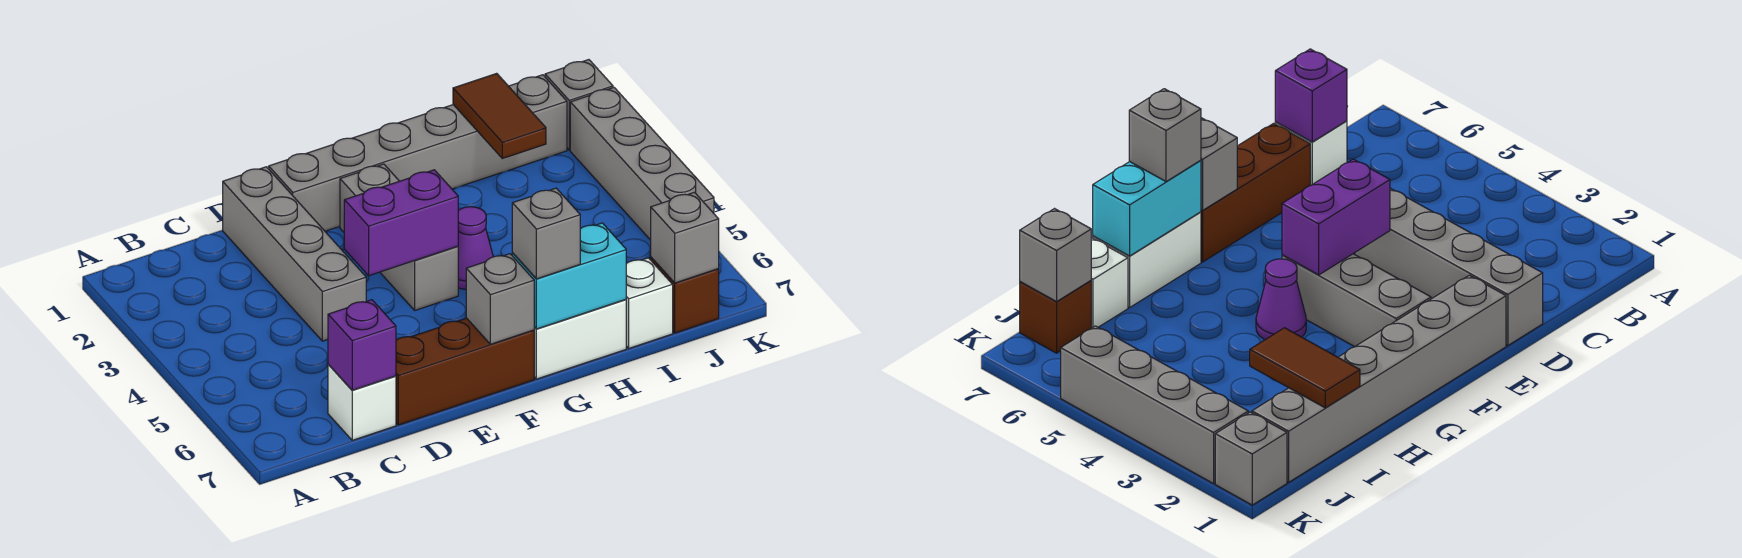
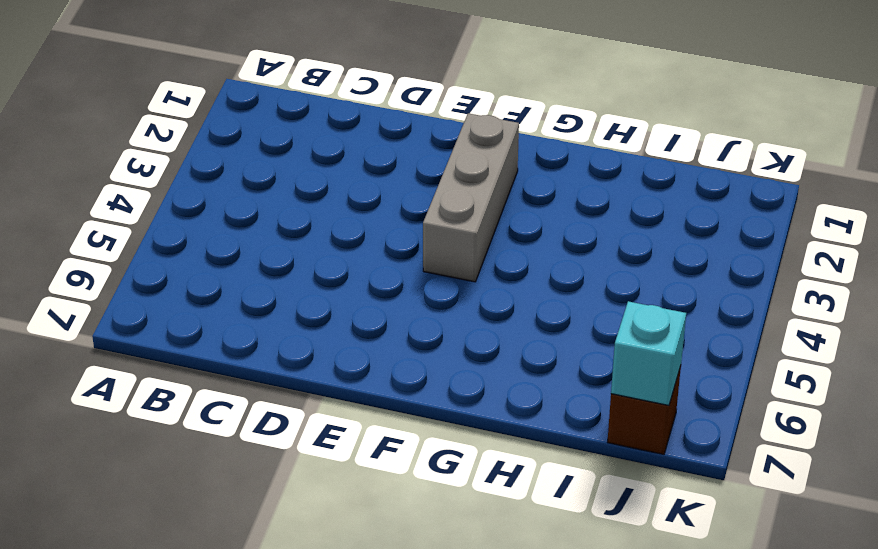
cyan brick J7 level 2 -> grey brick J7 level 2
none -> white brick C7 level 1
none -> grey brick D1:D4 level 1
none -> brown brick D7:F7 level 1

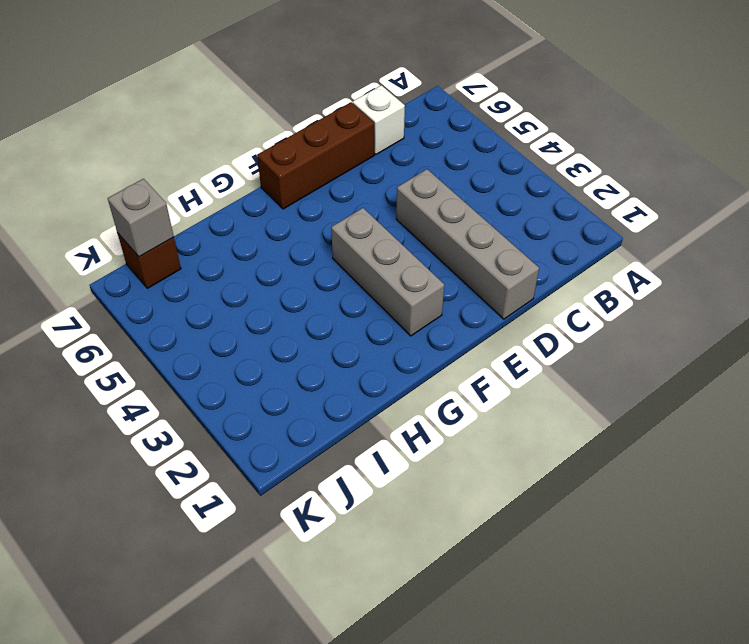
none -> grey brick E1:J1 level 1
none -> purple cone G4 level 1
none -> white brick G7:H7 level 1

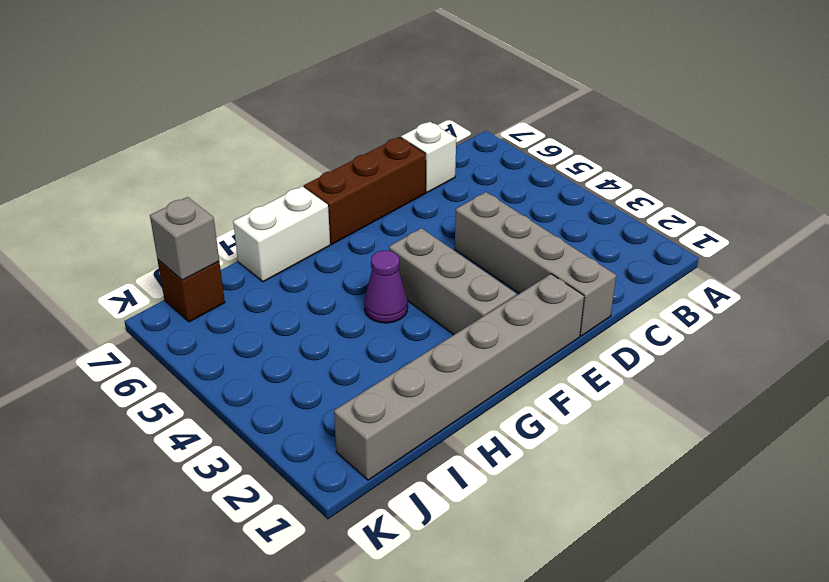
none -> white brick I7 level 1
none -> grey brick K1 level 1
none -> grey brick K2:K5 level 1

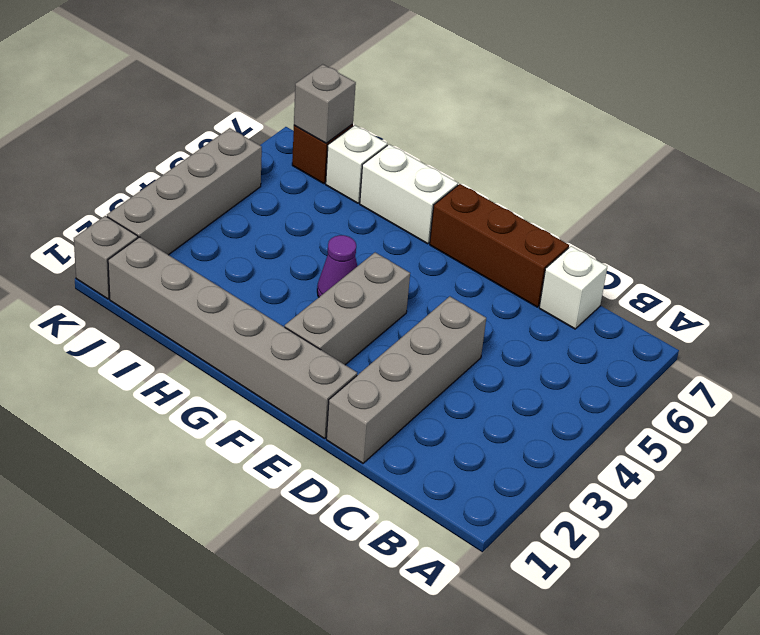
none -> purple brick C7 level 2
none -> purple brick E4:F4 level 2
none -> grey brick F7 level 2

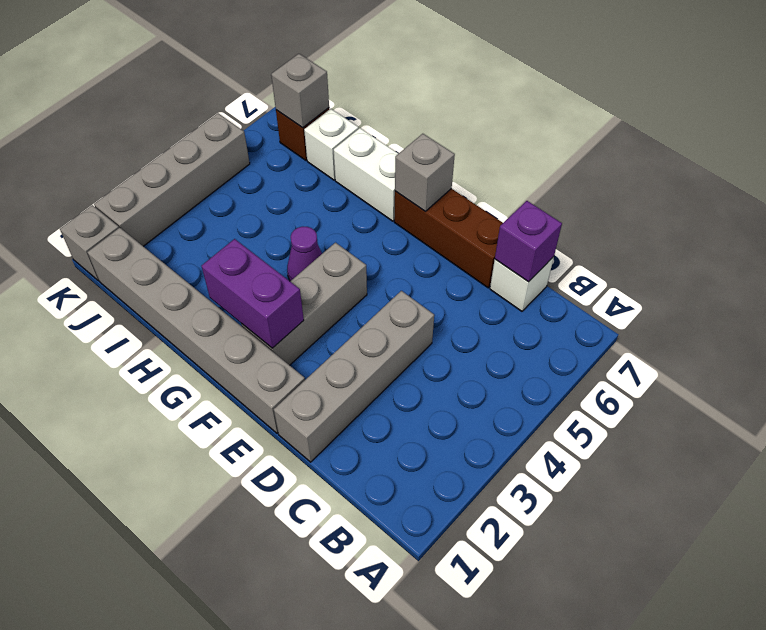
purple brick F2:G2 level 2 -> purple brick E4:F4 level 2
none -> cyan brick G7:H7 level 2
none -> brown tile I1:I2 level 2
none -> grey brick G7 level 3

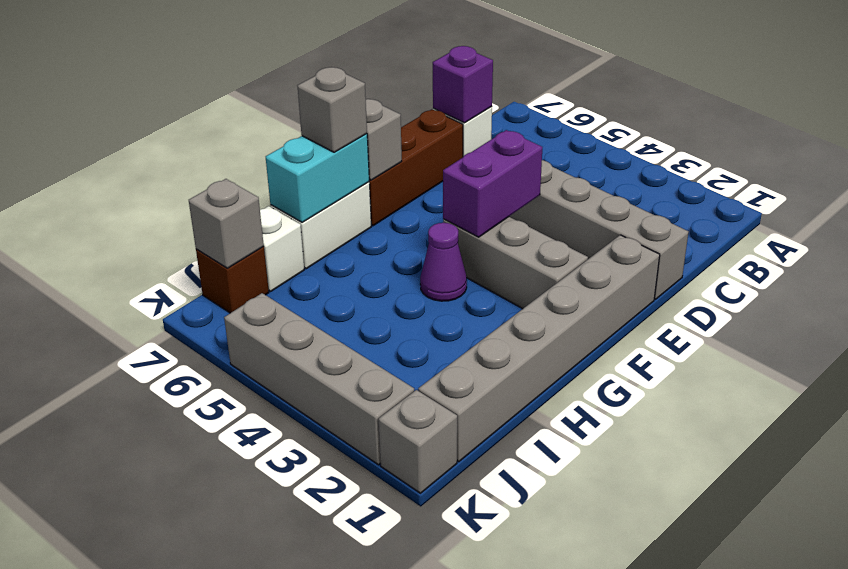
none -> brown tile I1:I2 level 2

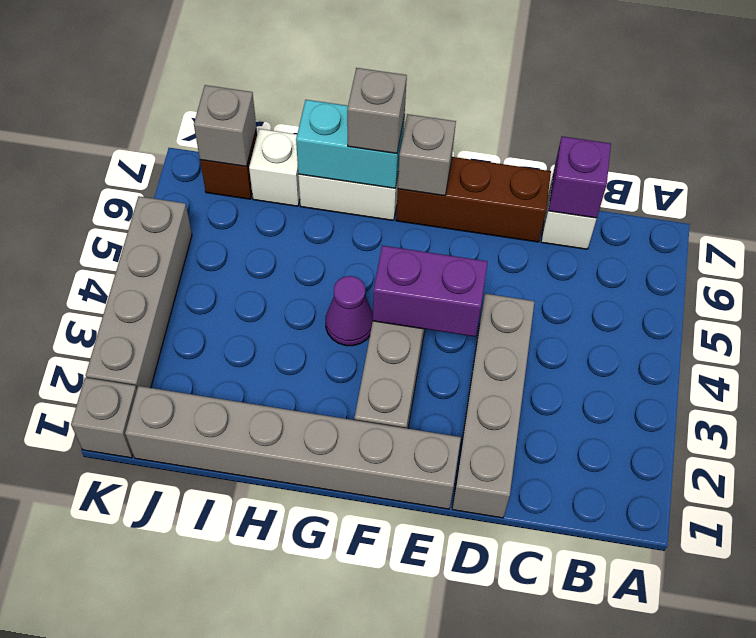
none -> brown tile I1:I2 level 2

